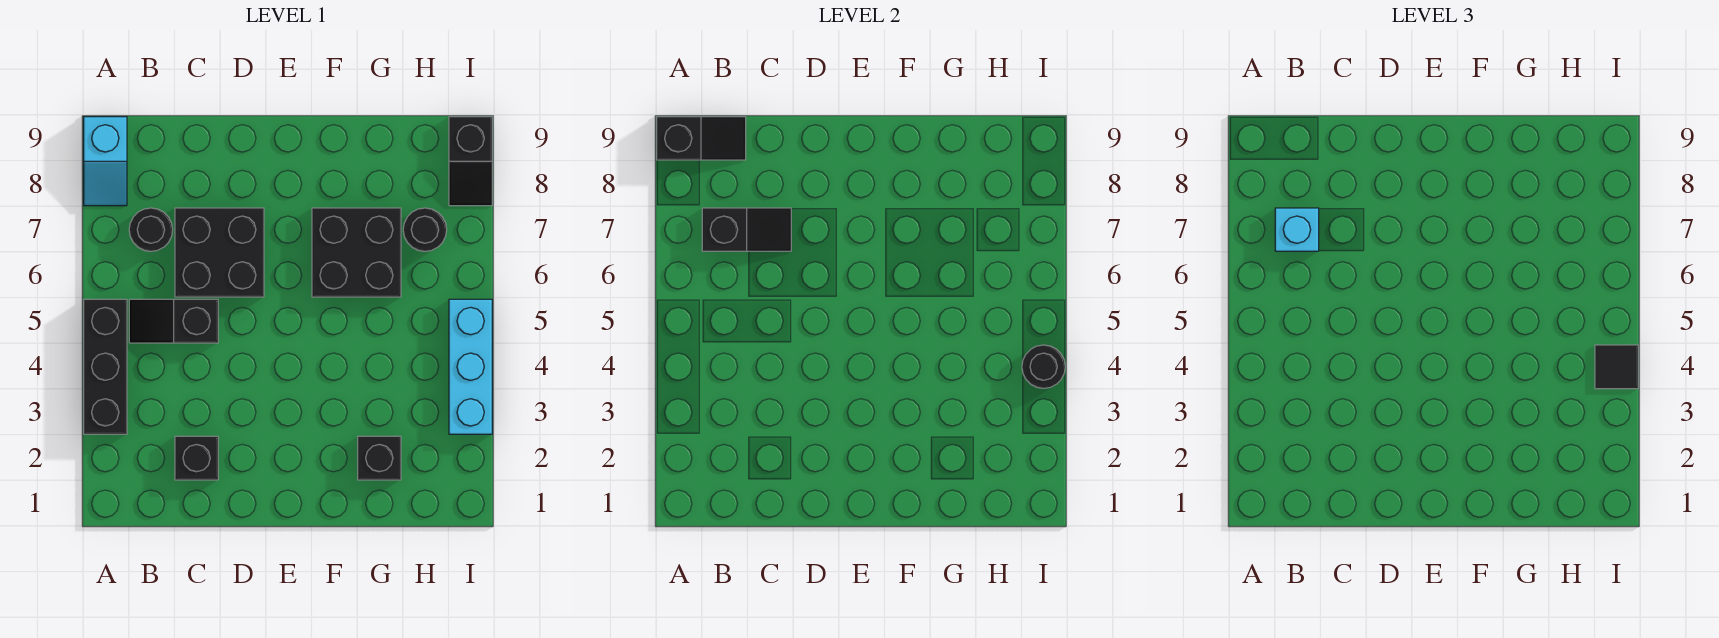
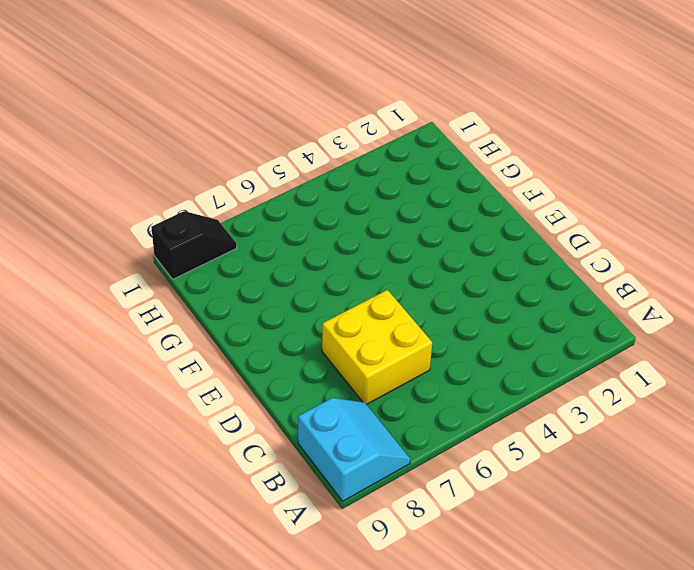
cyan slope A8:B9 level 1 top 9 -> cyan slope A8:A9 level 1 top 9
yellow brick C6:D7 level 1 -> black brick C6:D7 level 1
none -> black brick A3:A5 level 1
none -> black slope B5:C5 level 1 top C
none -> black round brick B7 level 1

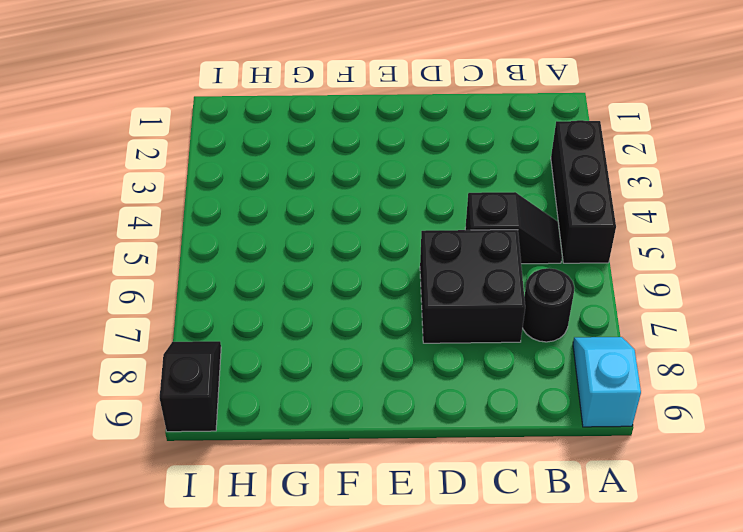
none -> black brick C2 level 1
none -> black brick F6:G7 level 1
none -> black brick G2 level 1

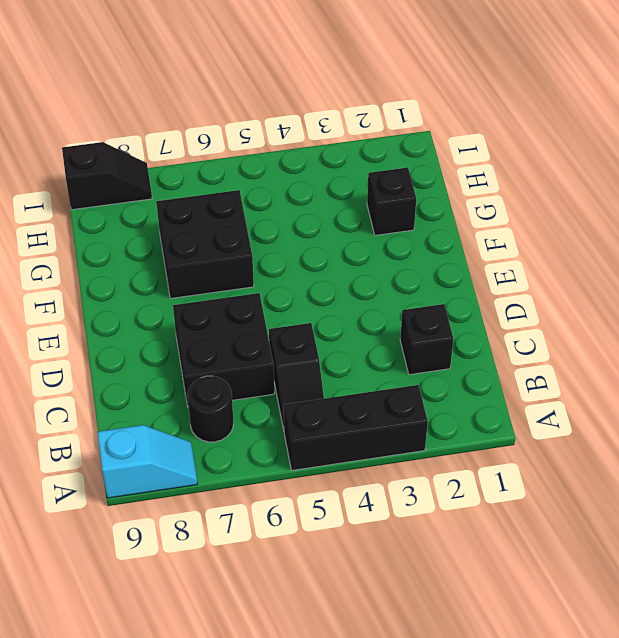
none -> black round brick H7 level 1
none -> cyan brick I3:I5 level 1
none -> black slope A9:B9 level 2 top A

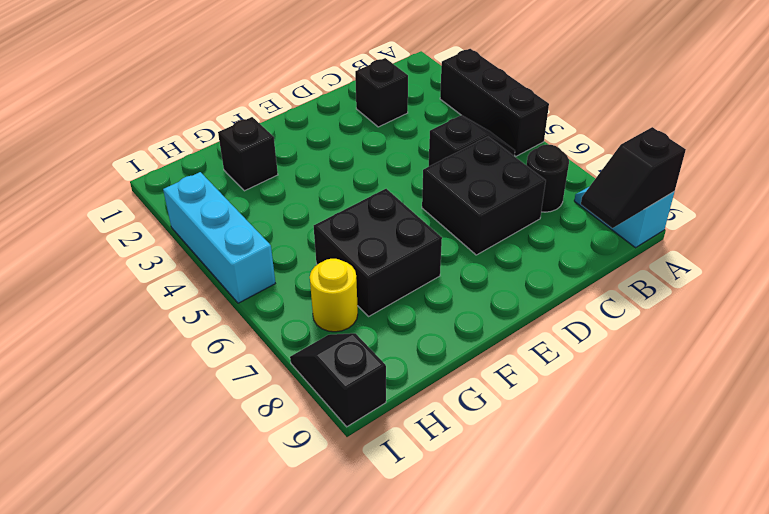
yellow round brick H7 level 1 -> black round brick H7 level 1
none -> black slope B7:C7 level 2 top B
none -> black round brick I4 level 2
none -> cyan brick B7 level 3

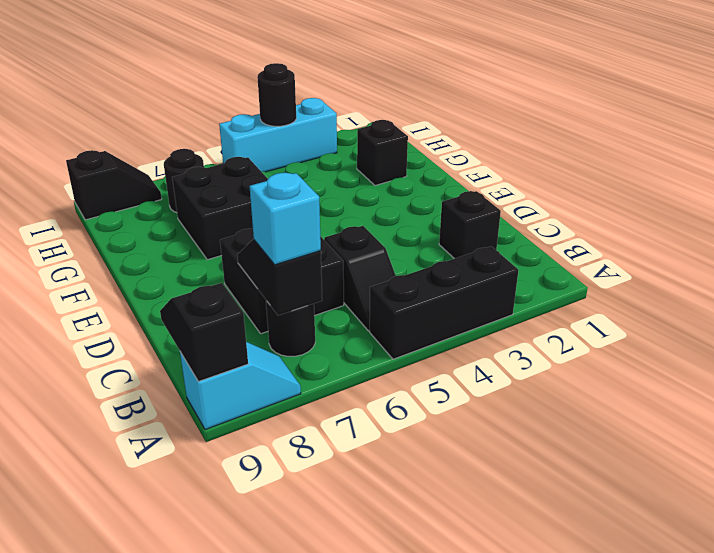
none -> black tile I4 level 3

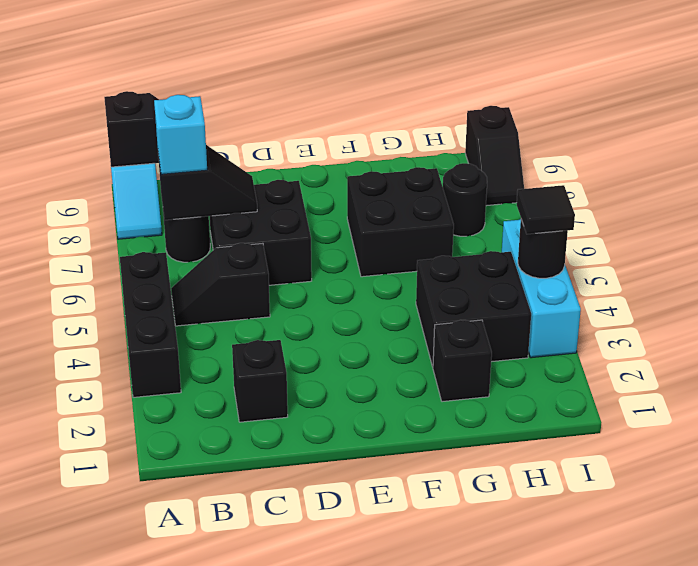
black brick G3:H4 level 1 -> none

